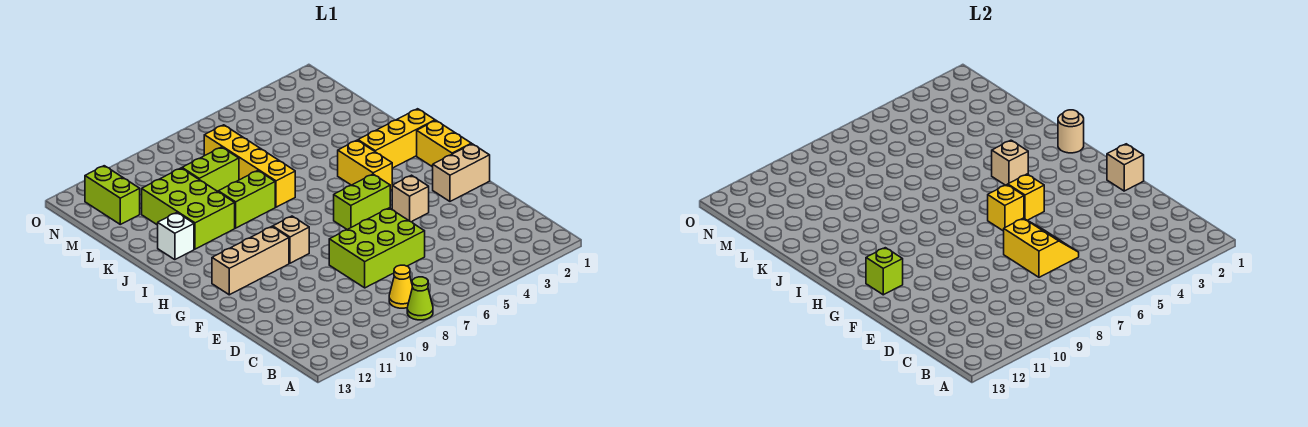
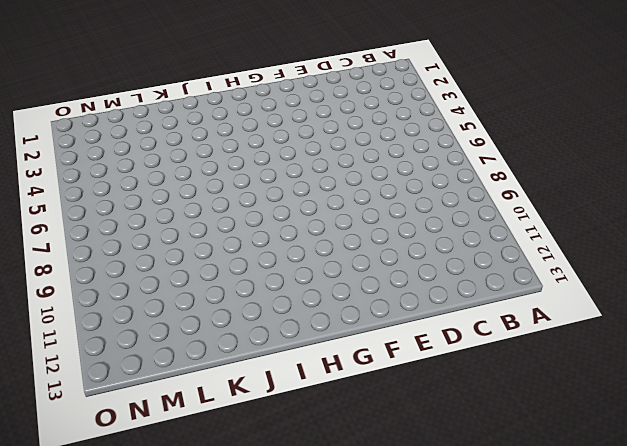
none -> lime cone A8 level 1
none -> yellow cone B8 level 1
none -> lime brick D6:E8 level 1

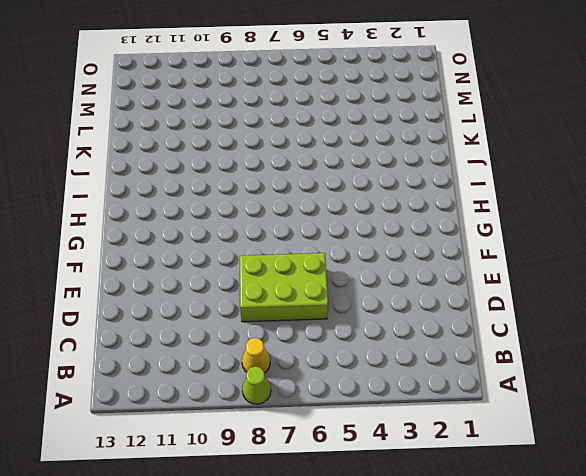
none -> tan brick F1:F2 level 1
none -> tan brick F4 level 1
none -> yellow brick G1:H1 level 1

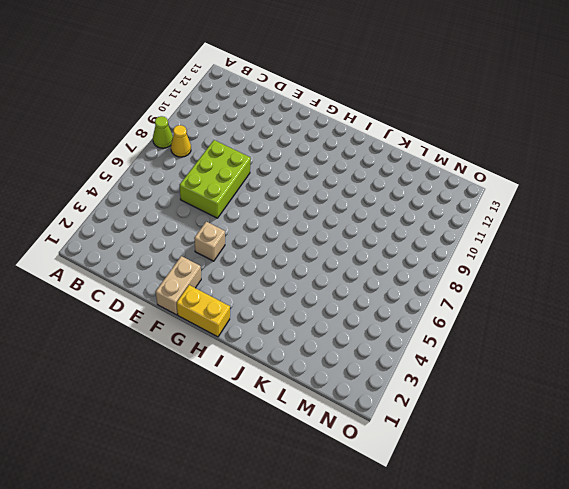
none -> lime brick G5:G6 level 1
none -> tan brick G9 level 1
none -> tan brick G10:G12 level 1

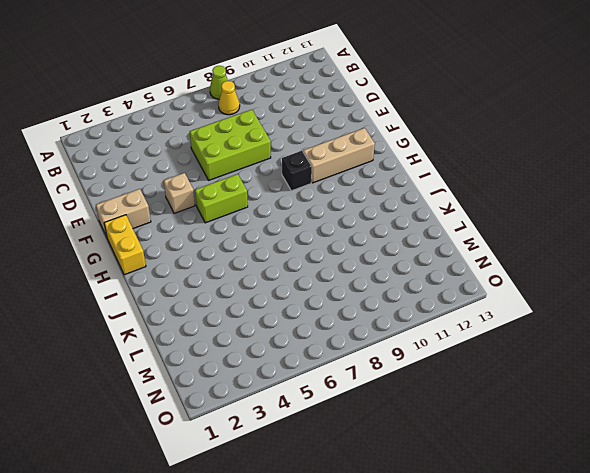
black brick G9 level 1 -> tan brick G9 level 1
none -> yellow brick H4:I4 level 1
none -> yellow brick I1:I3 level 1
none -> yellow brick J7:M7 level 1

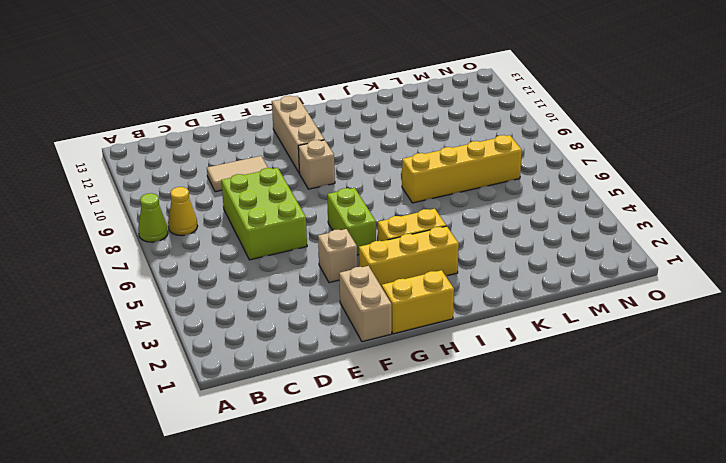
tan tile D10:E10 level 1 -> none
yellow brick G3:I3 level 1 -> yellow brick I1:I3 level 1
none -> lime brick J8:J9 level 1
none -> lime brick J10:L11 level 1
none -> white brick J12 level 1

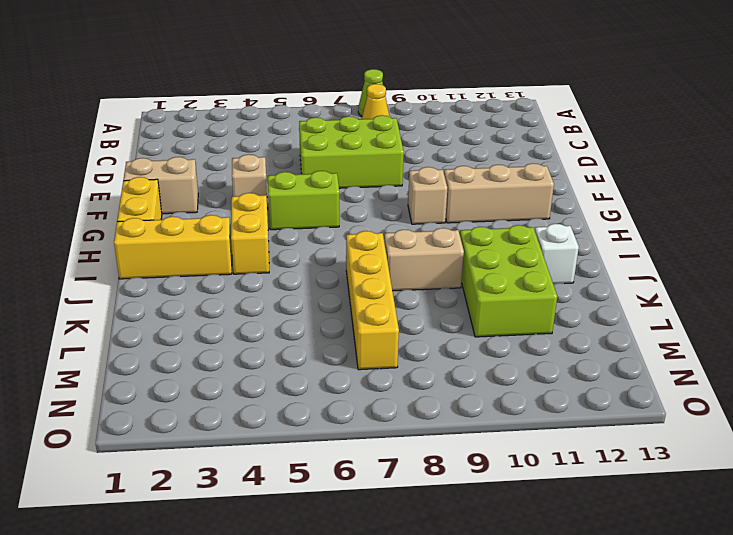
tan brick J8:J9 level 1 -> lime brick J8:J9 level 1
none -> lime brick L8:L9 level 1
none -> lime brick M12:N12 level 1
none -> yellow slope D6:E7 level 2 top 7

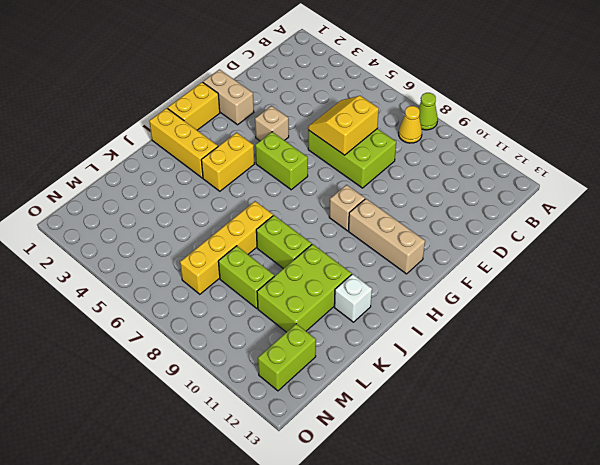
none -> tan brick F1 level 2
none -> yellow brick G5 level 2
none -> yellow brick G6 level 2

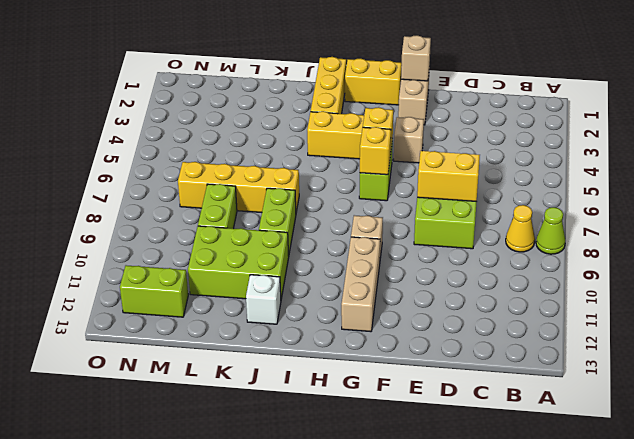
none -> lime brick G12 level 2
none -> tan round brick I1 level 2
none -> tan brick I4 level 2

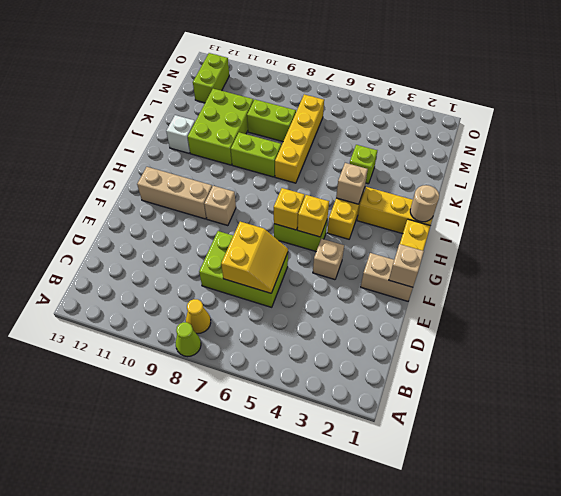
lime brick K4 level 1 -> lime brick G12 level 2

